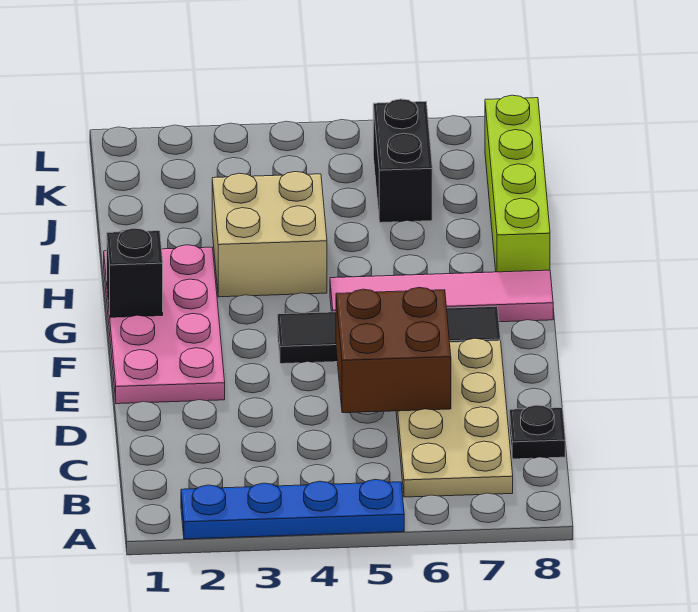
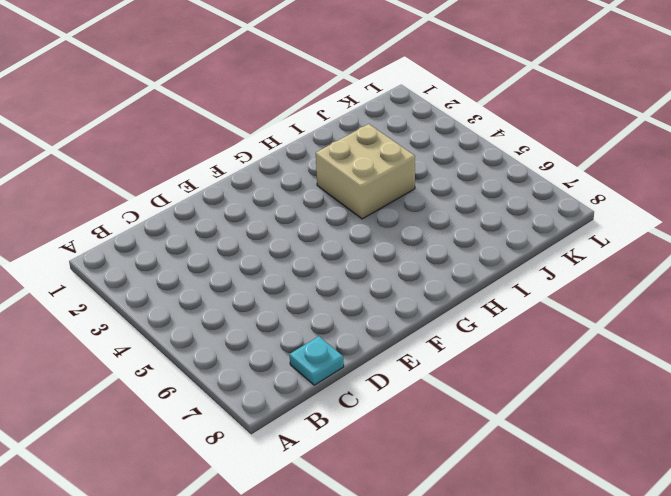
cyan plate C8 level 1 -> black plate C8 level 1
none -> blue plate A2:A5 level 1
none -> tan plate B6:E7 level 1

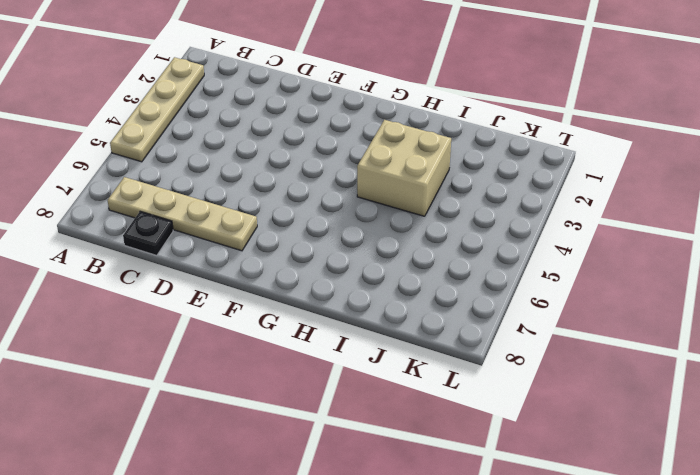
tan plate A2:A5 level 1 -> blue plate A2:A5 level 1
tan plate B7:E7 level 1 -> tan plate B6:E7 level 1
none -> pink plate E1:H2 level 1
none -> black tile F4:F7 level 1

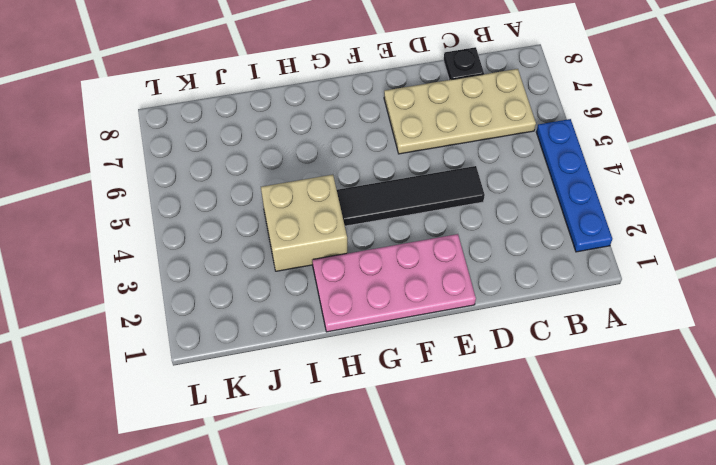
black tile D4:G4 level 1 -> black tile F4:F7 level 1
none -> pink tile G5:G8 level 1
none -> lime brick H8:K8 level 1

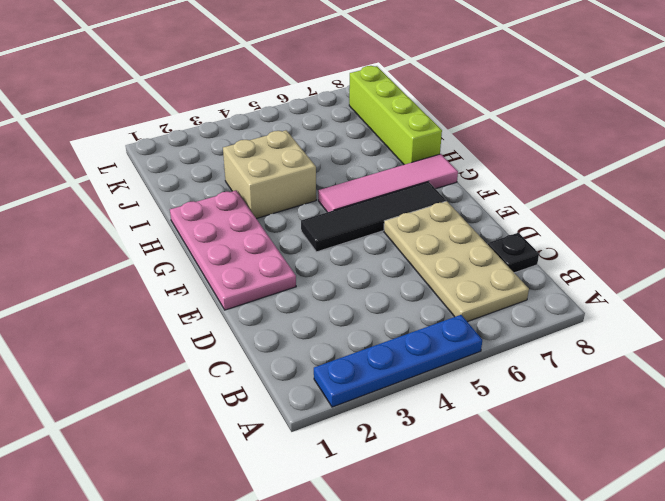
none -> black brick J6:K6 level 1
none -> brown brick D5:E6 level 2

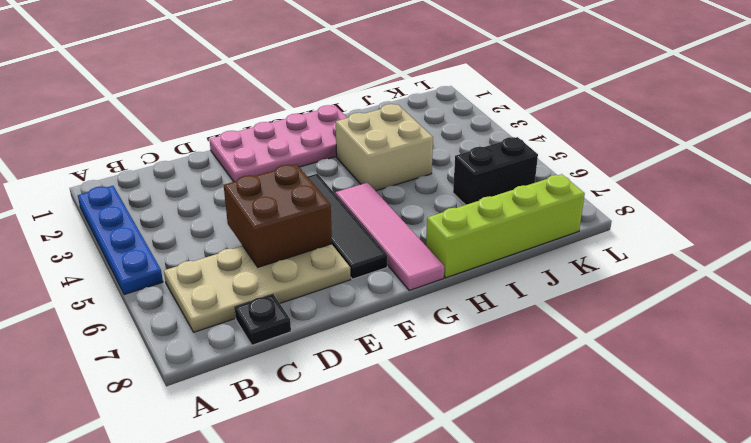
none -> black brick G1 level 2

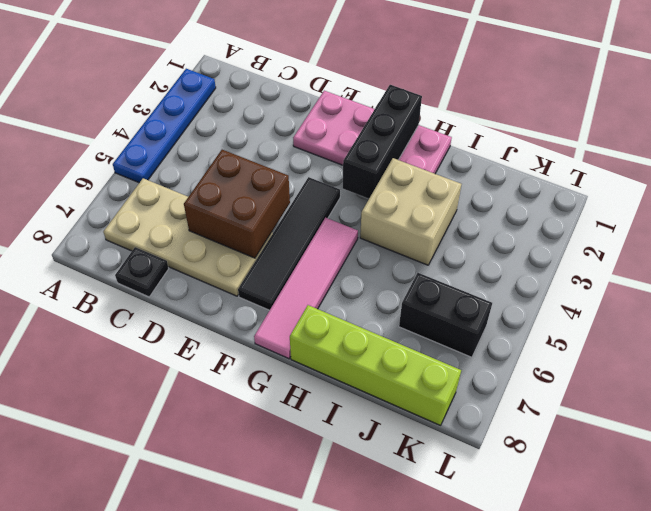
black brick G1:G3 level 2 -> black brick G1 level 2

